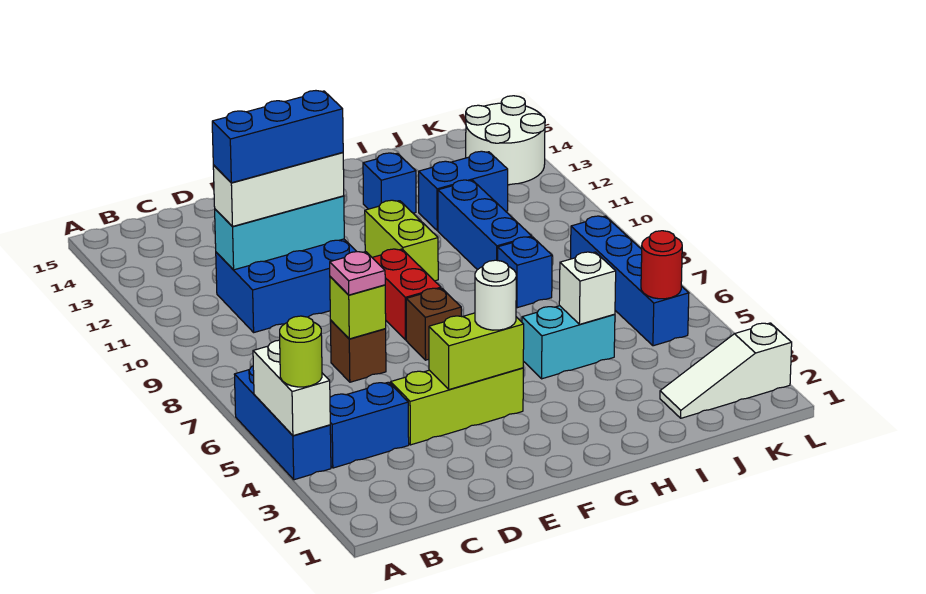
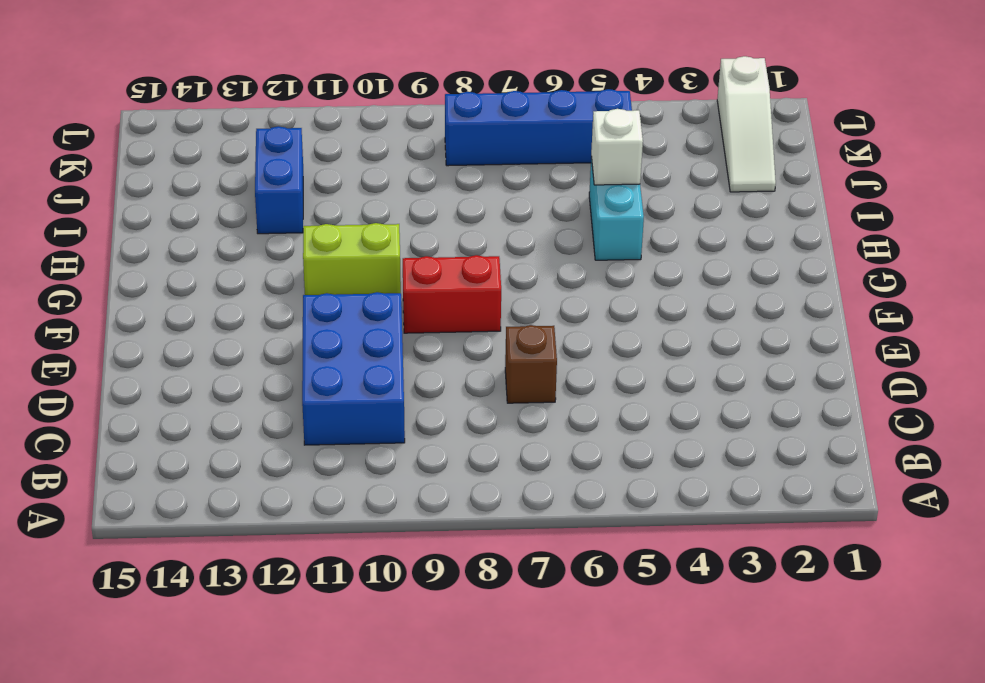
none -> blue brick A4:A6 level 1
none -> blue brick B4:C4 level 1
none -> lime brick D4:F4 level 1

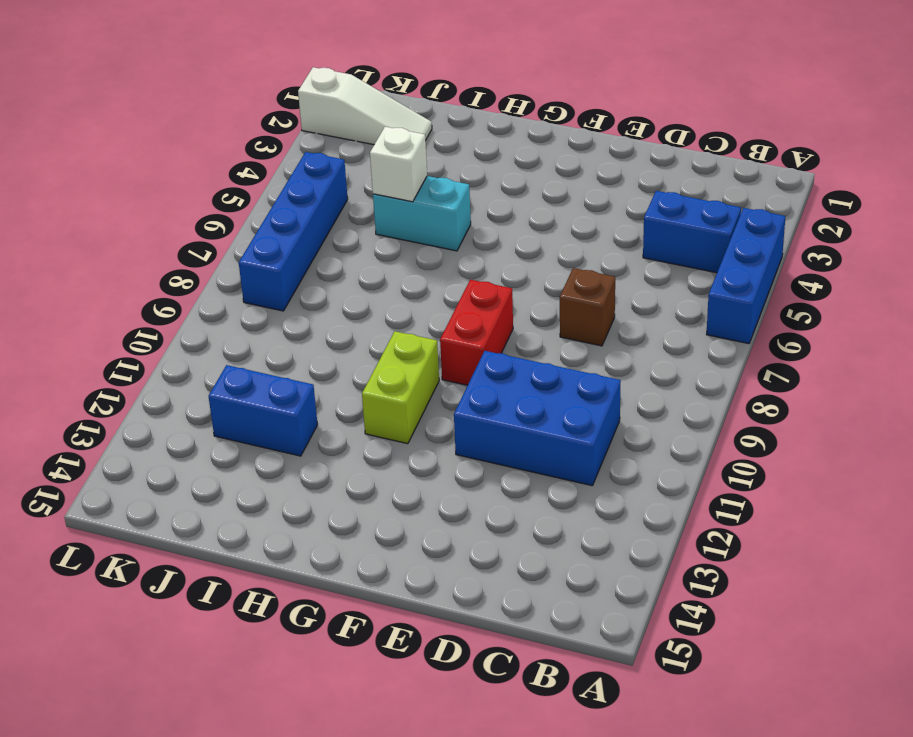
none -> lime brick D4:F4 level 1
none -> brown brick F7 level 1
none -> blue brick H13 level 1

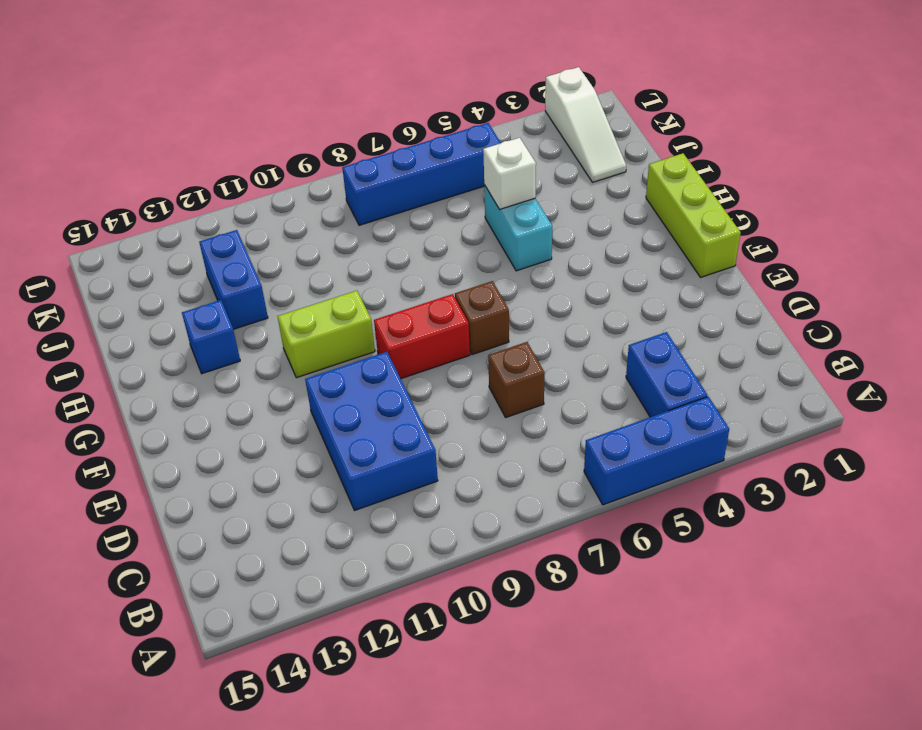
lime brick F1:H1 level 1 -> lime brick D4:F4 level 1
none -> blue brick I8 level 1
none -> blue brick I9:I11 level 1
none -> white round brick K13:L14 level 1

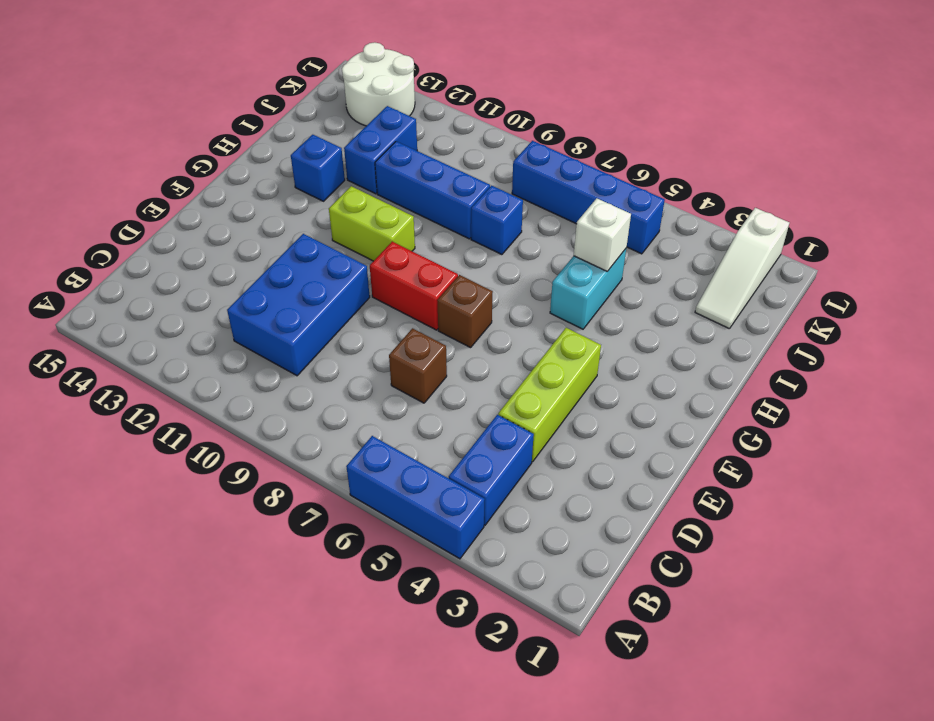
none -> white brick A4:A5 level 2
none -> cyan brick C11:E11 level 2
none -> lime brick D7 level 2

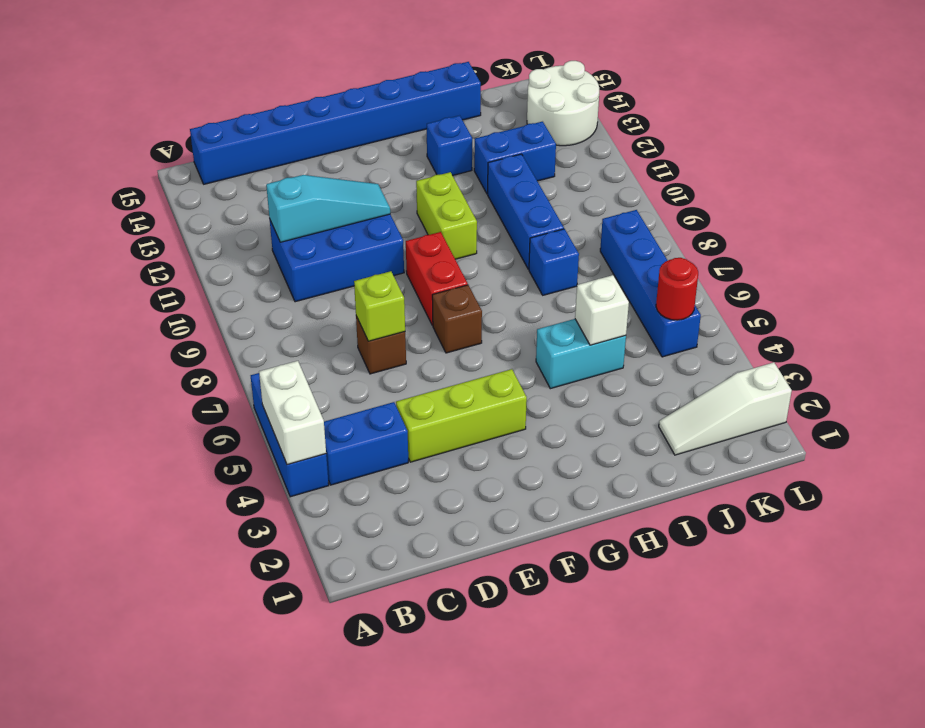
blue brick B15:I15 level 1 -> none
cyan slope C11:E11 level 2 top C -> cyan brick C11:E11 level 2
none -> lime brick E4:F4 level 2
none -> lime round brick A4 level 3
none -> white brick C11:E11 level 3

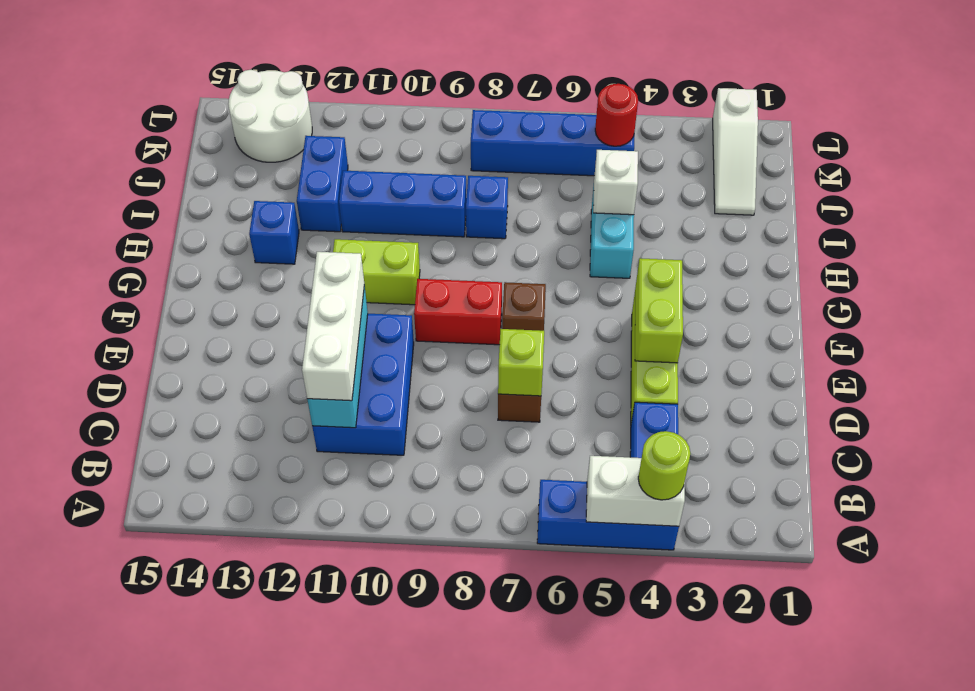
none -> pink plate D7 level 3
none -> white round brick F4 level 3
none -> blue brick C11:E11 level 4

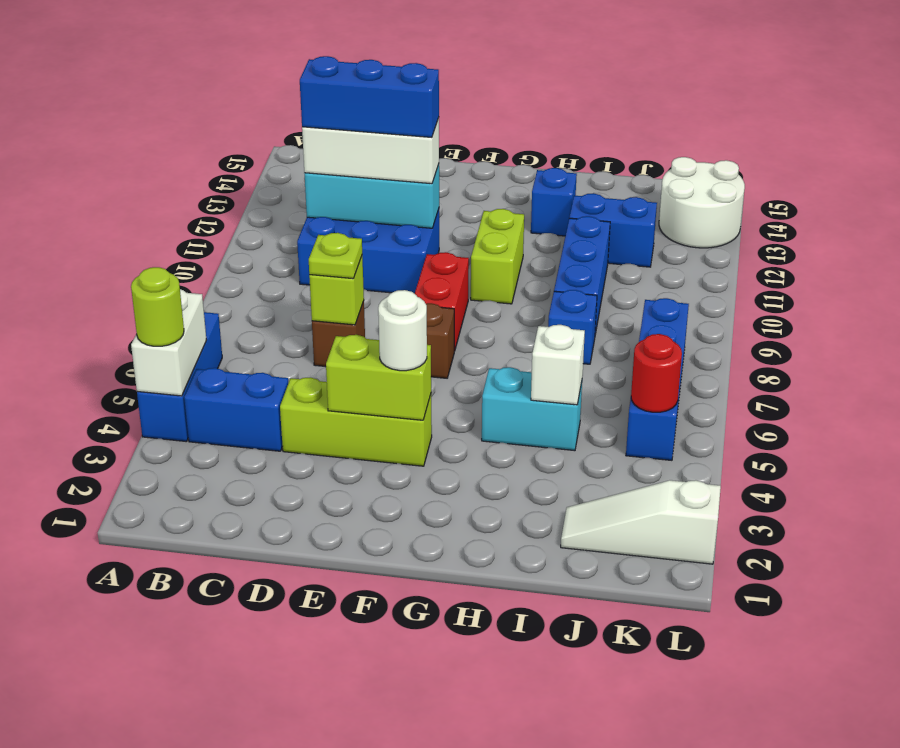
lime plate D7 level 3 -> pink plate D7 level 3

